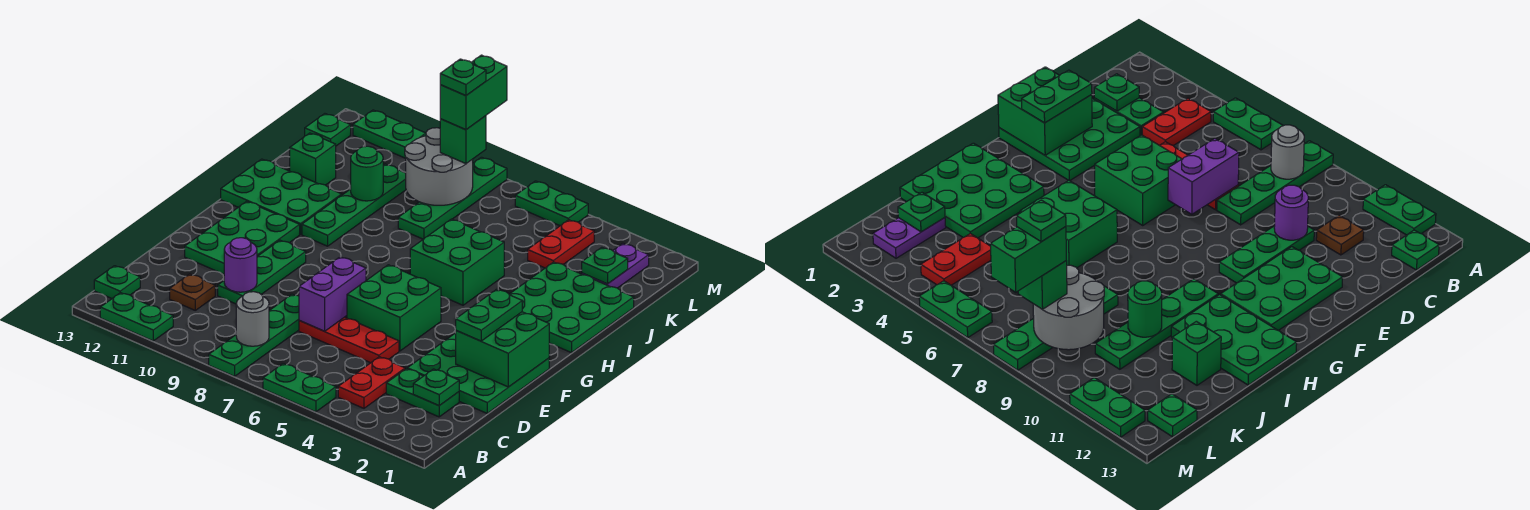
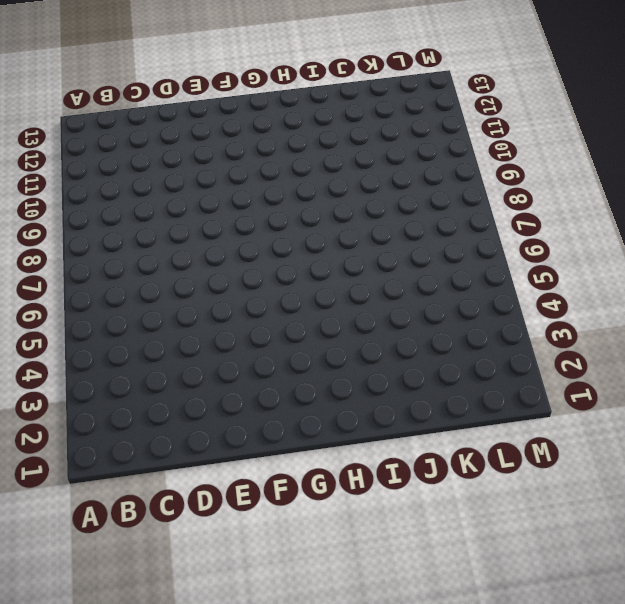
none -> green plate A5:A6 level 1
none -> green plate A8:D8 level 1
none -> green plate A11:A12 level 1
none -> red plate B4:C4 level 1

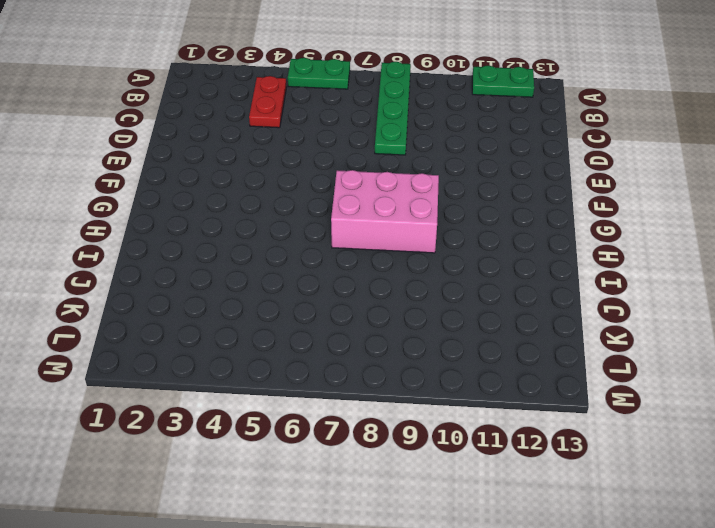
pink brick G7:H9 level 1 -> none
none -> green plate B13 level 1
none -> green plate C2:C3 level 1
none -> brown plate C11 level 1
none -> green plate D1:F3 level 1

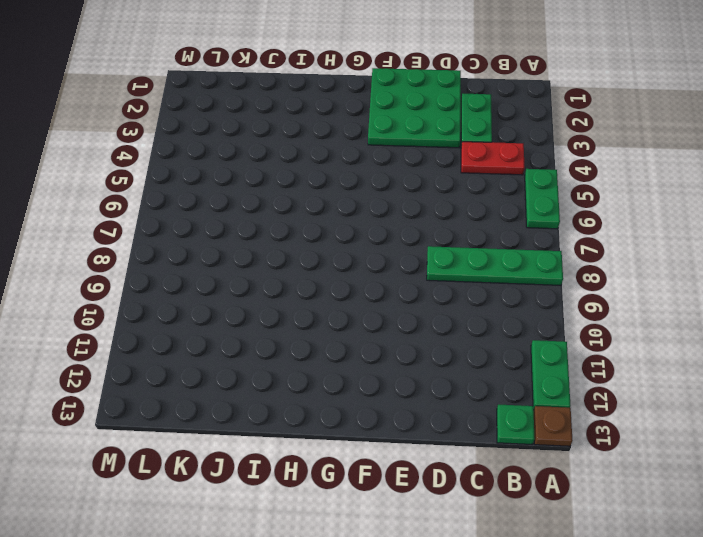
brown plate A13 level 1 -> brown plate C11 level 1
none -> red plate D5:D7 level 1
none -> green plate D10:F10 level 1
none -> green brick E5:F6 level 1
none -> green plate E11:G12 level 1

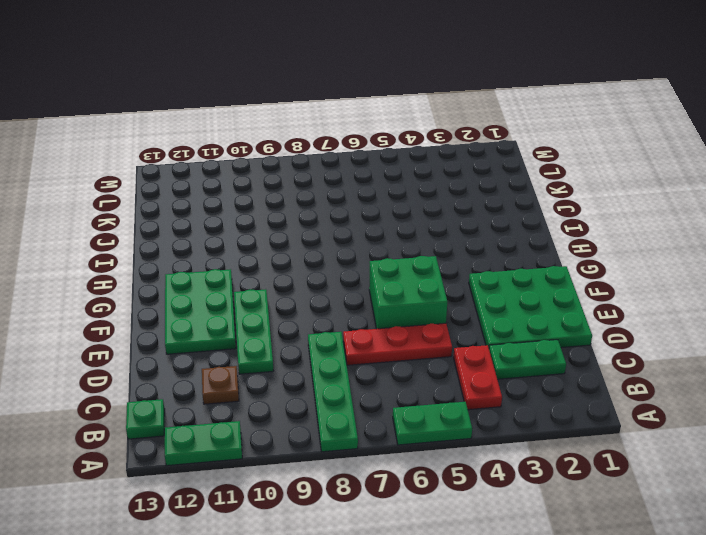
none -> green plate H1:J3 level 1
none -> green brick H5:I6 level 1
none -> green plate H10:K10 level 1
none -> green plate H11:I13 level 1

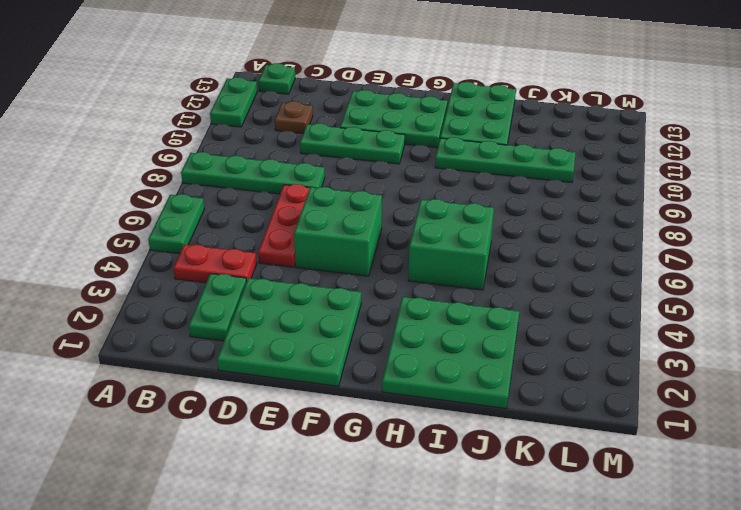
none -> green plate J8:M8 level 1
none -> green brick J12 level 1
none -> purple plate K2:L2 level 1
none -> red plate K4:L4 level 1

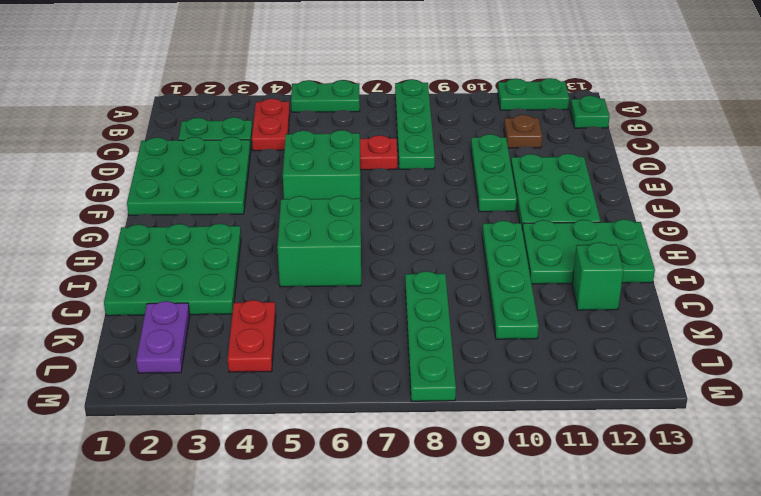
none -> green plate L13 level 1
none -> green plate M5:M6 level 1
none -> green plate M11:M12 level 1
none -> grey round brick B8 level 2

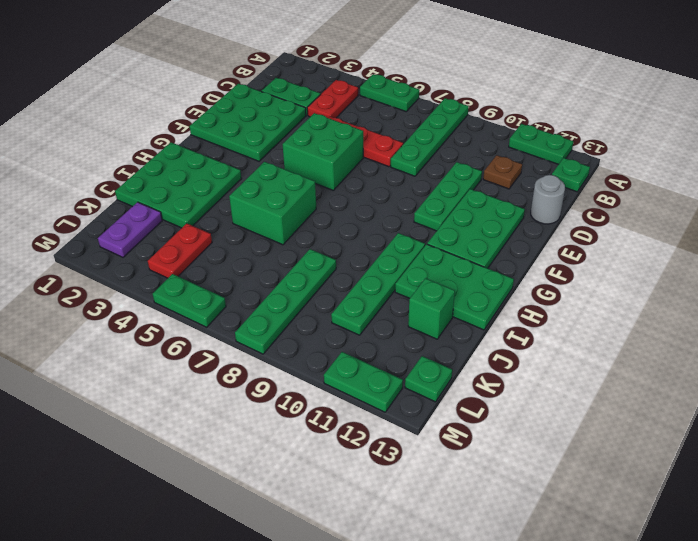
grey round brick D13 level 1 -> grey round brick B8 level 2
none -> green plate C2 level 2
none -> purple brick D7:E7 level 2
none -> purple round brick D10 level 2
none -> green brick E1:F2 level 2

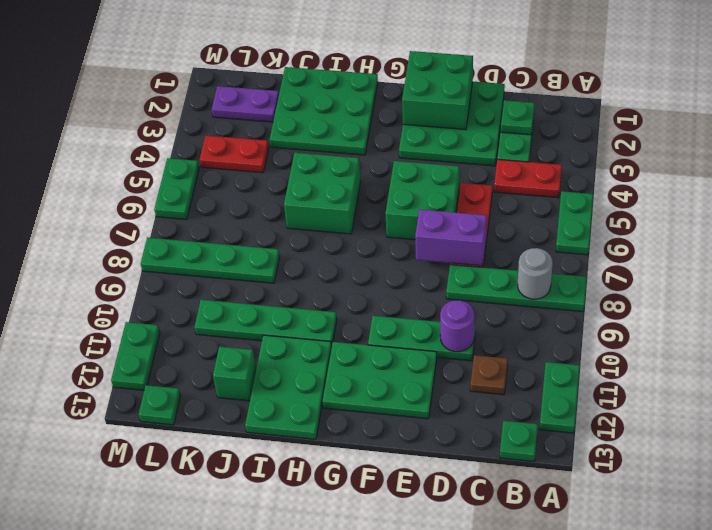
none -> green round brick J10 level 2
none -> green plate K2 level 2
none -> grey round brick K8:L9 level 2
none -> green plate E2:F2 level 3

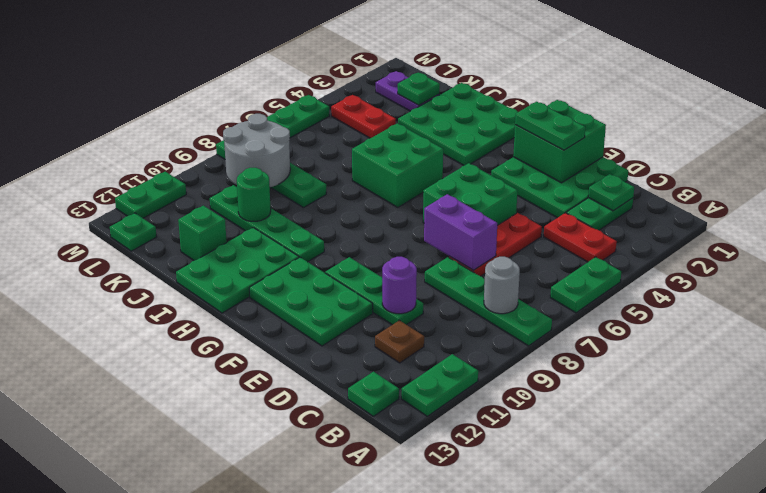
none -> green brick L8 level 3
none -> green brick L8:M8 level 4
none -> green plate L8 level 5

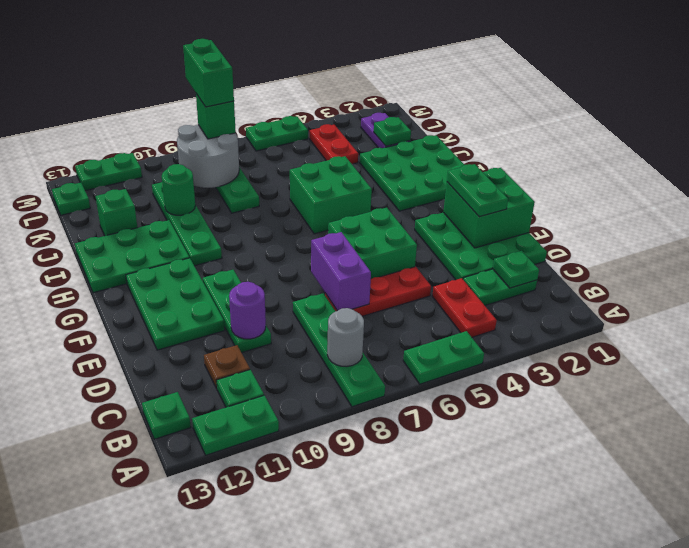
green plate B11 level 1 -> green plate L8 level 5

